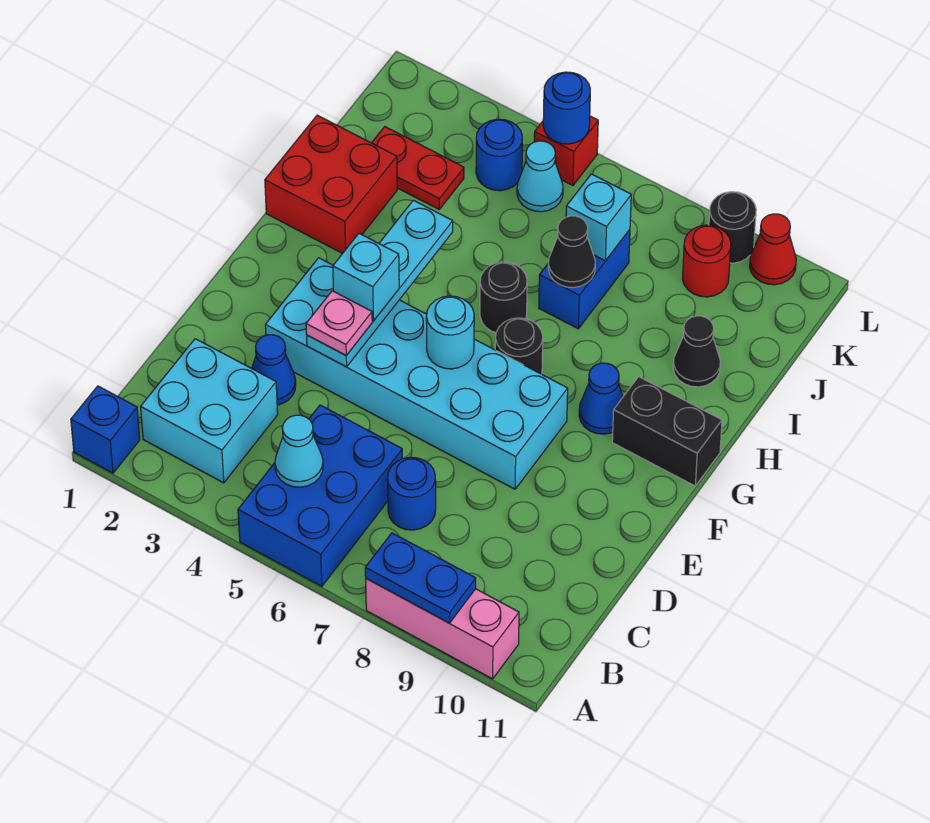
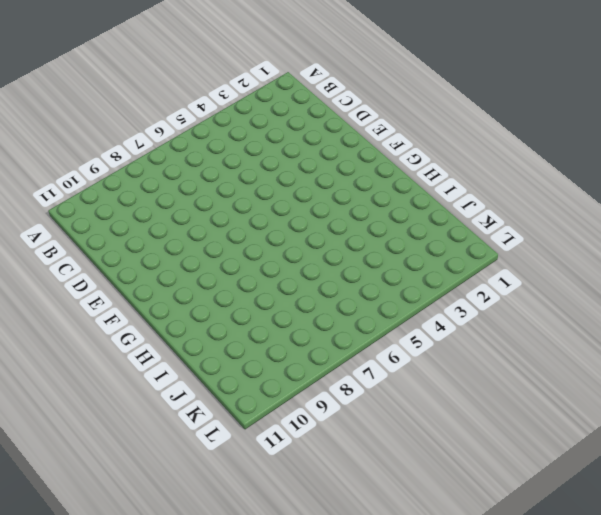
none -> blue brick A1 level 1
none -> blue brick A5:C6 level 1
none -> pink brick A8:A10 level 1
none -> cyan brick B2:C3 level 1

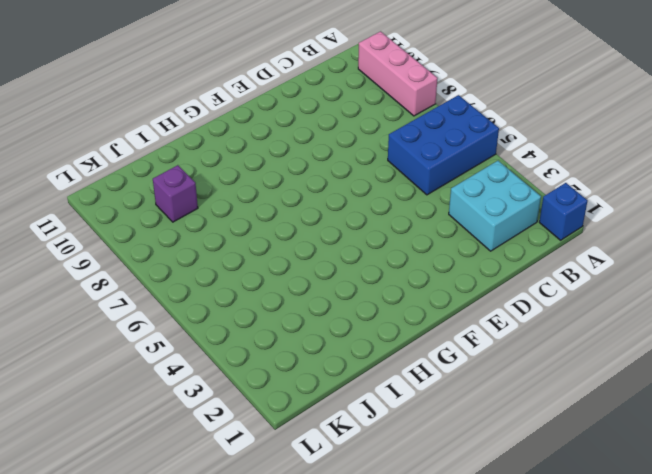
purple brick J9 level 1 -> none
none -> blue round brick C7 level 1
none -> blue cone D3 level 1
none -> cyan brick E3:F8 level 1
none -> black round brick G7 level 1

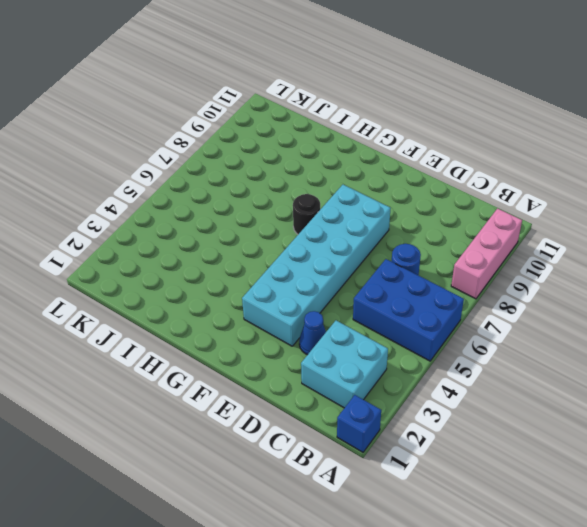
none -> blue cone G9 level 1
none -> black brick G10:G11 level 1
none -> red brick H1:I2 level 1
none -> black round brick H6 level 1

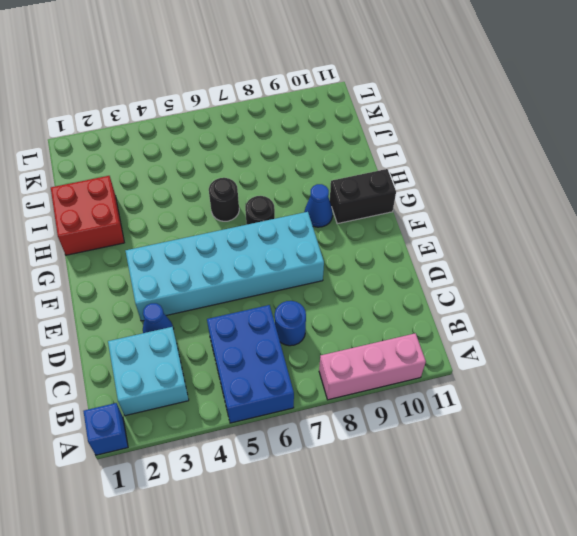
none -> blue brick I7:J7 level 1
none -> black cone I10 level 1
none -> red plate J2:J3 level 1
none -> blue round brick K4 level 1

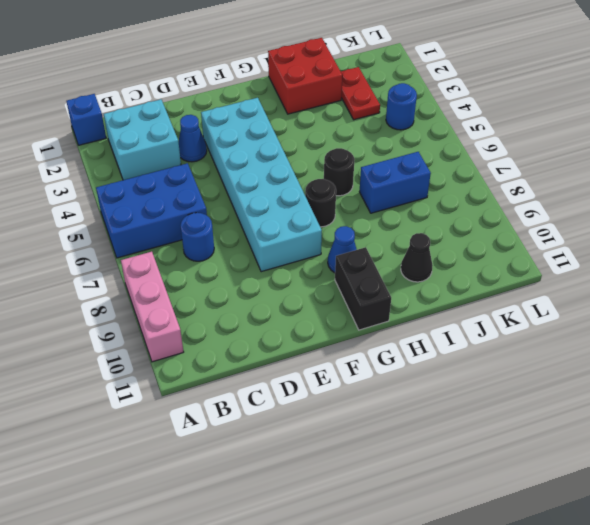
none -> cyan cone K5 level 1
none -> red round brick K9 level 1
none -> red brick L5 level 1
none -> black round brick L9 level 1

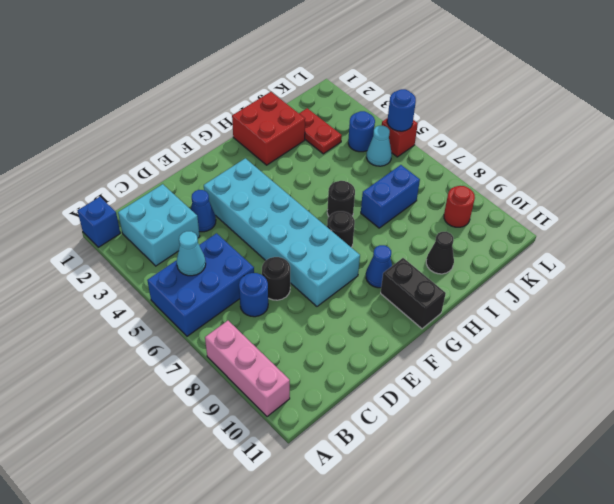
black round brick D7 level 1 -> black round brick L9 level 1
none -> red cone L10 level 1
none -> blue plate A8:A9 level 2
none -> cyan plate E4:H4 level 2
none -> cyan round brick F6 level 2

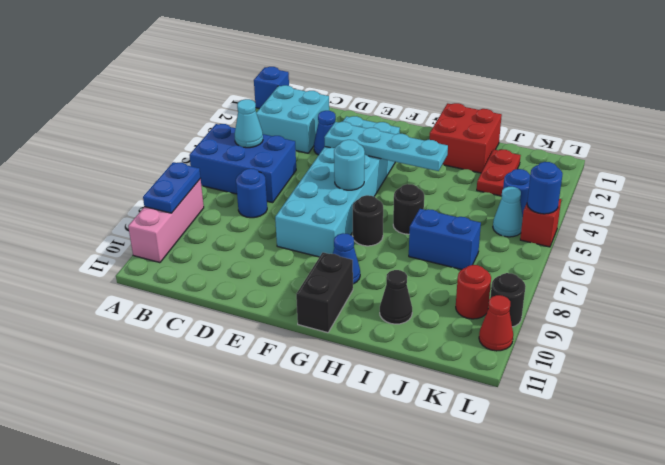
none -> black cone I7 level 2
none -> cyan brick J7 level 2
none -> pink plate E4 level 3
none -> cyan brick F4 level 3

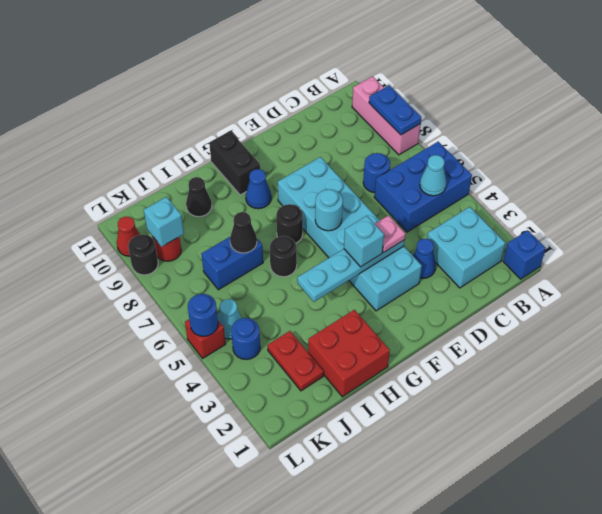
cyan brick K9 level 2 -> cyan brick J7 level 2

